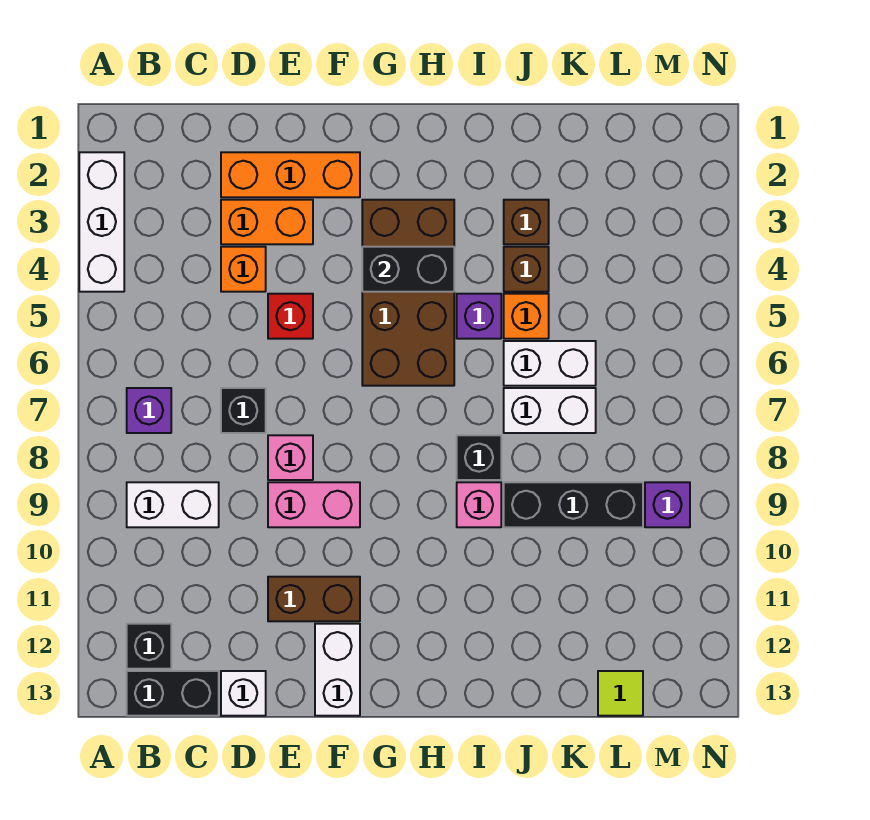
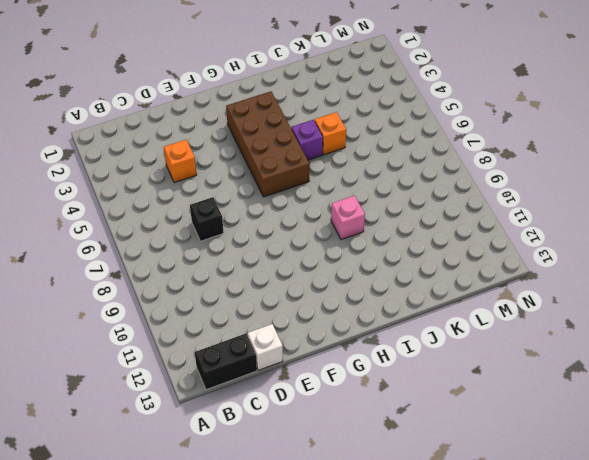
none -> white brick A2:A4 level 1
none -> purple brick B7 level 1
none -> white brick B9:C9 level 1

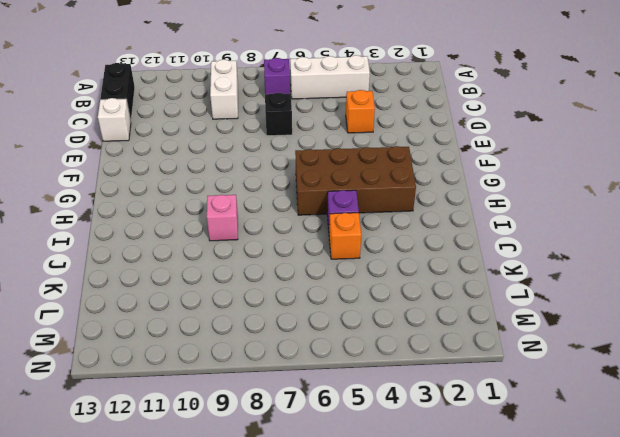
white brick B4:B6 level 1 -> white brick A2:A4 level 1
none -> black brick B12 level 1
none -> orange brick D2:F2 level 1
none -> orange brick D3:E3 level 1

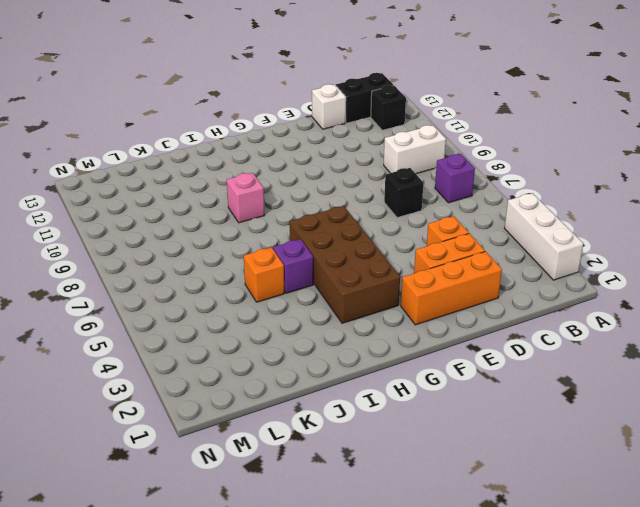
none -> red brick E5 level 1
none -> pink brick E8 level 1
none -> pink brick E9:F9 level 1

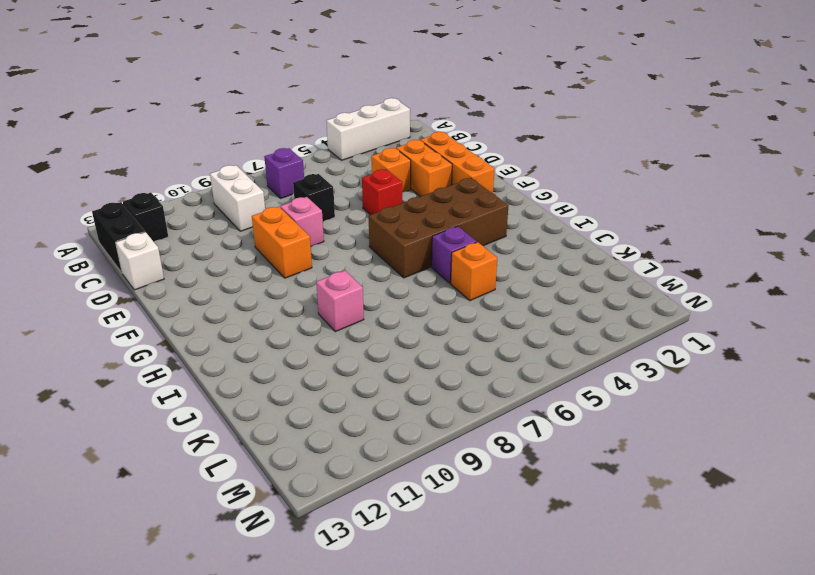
orange brick E9:F9 level 1 -> pink brick E9:F9 level 1
none -> brown brick E11:F11 level 1
none -> white brick F12:F13 level 1
none -> black brick I8 level 1

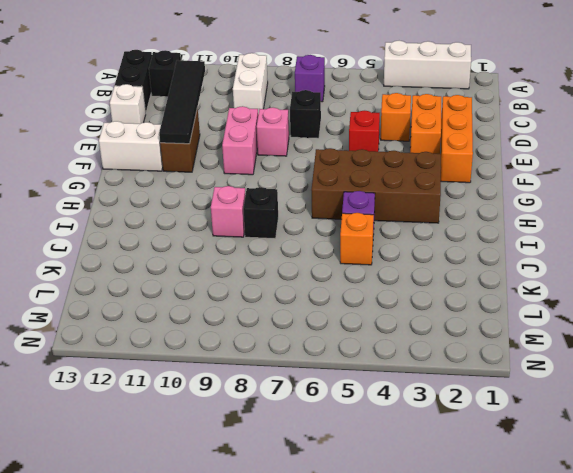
black tile C11:F11 level 2 -> none
none -> brown brick J3 level 1
none -> brown brick J4 level 1
none -> white brick J6:K6 level 1

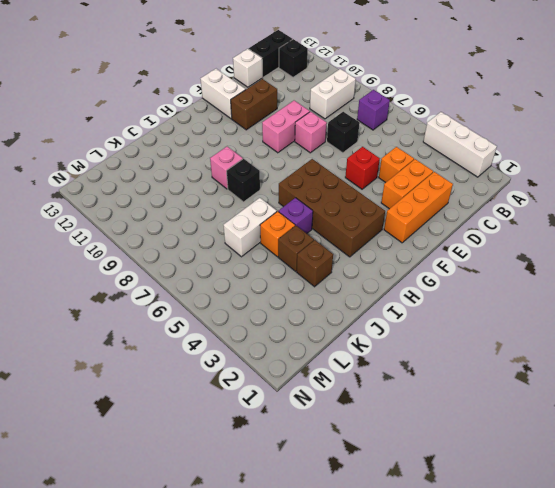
none -> white brick J7:K7 level 1
none -> black brick J9:L9 level 1
none -> lime tile L13 level 1

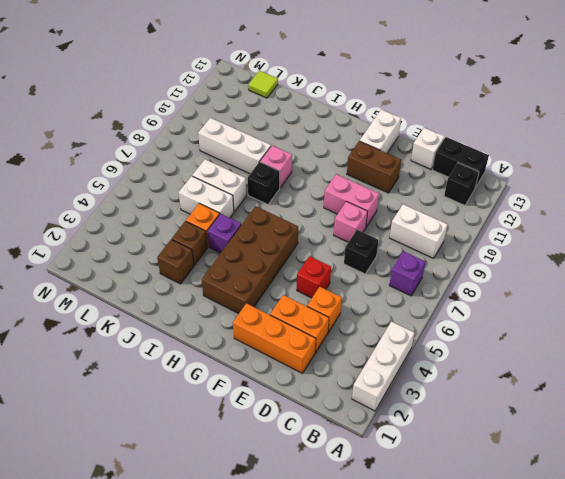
white brick J9:L9 level 1 -> black brick J9:L9 level 1
none -> purple brick M9 level 1
none -> black brick G4:H4 level 2

